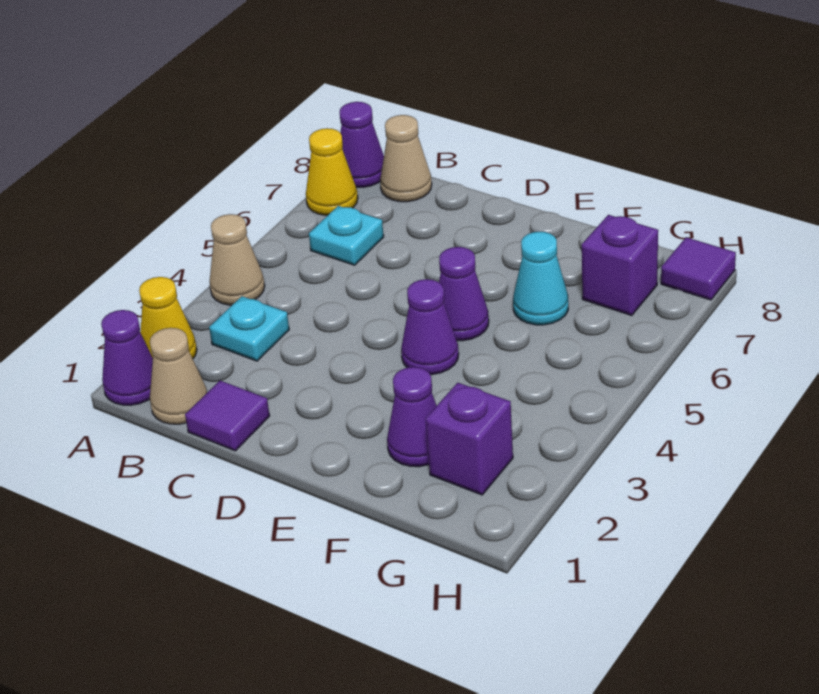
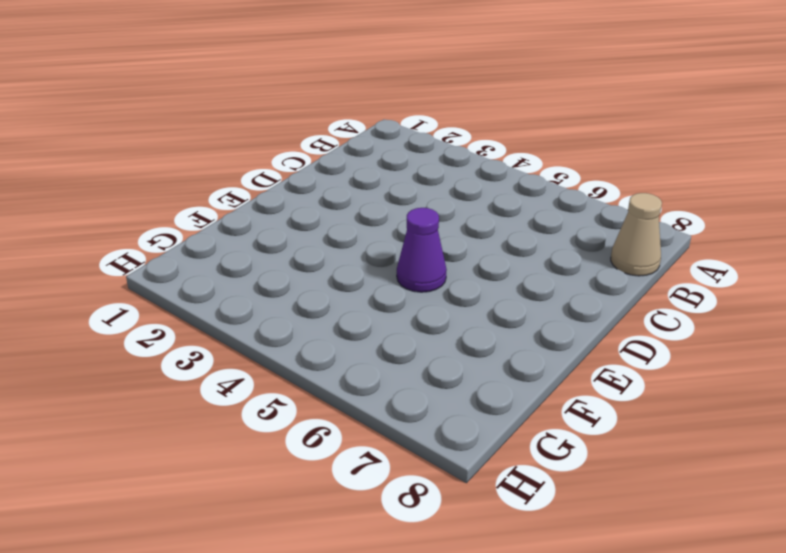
none -> purple cone A1 level 1
none -> yellow cone A2 level 1
none -> tan cone A4 level 1

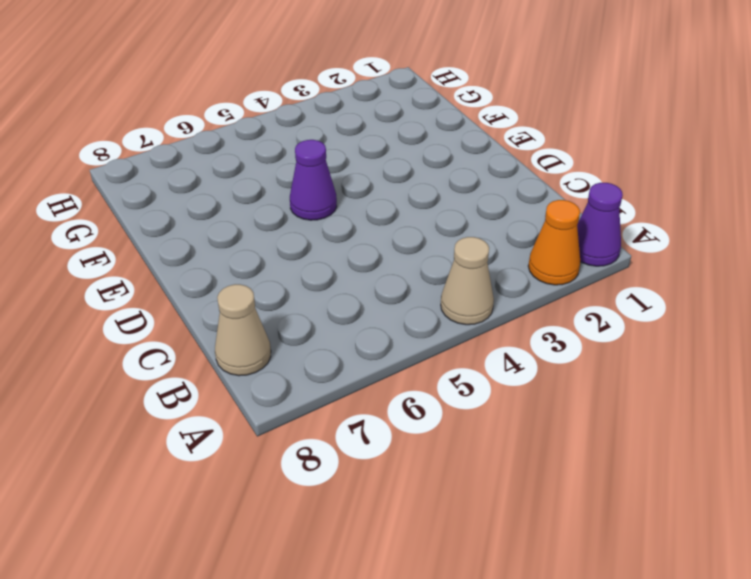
orange cone A2 level 1 -> yellow cone A2 level 1
none -> yellow cone A7 level 1
none -> purple cone A8 level 1
none -> tan cone B1 level 1

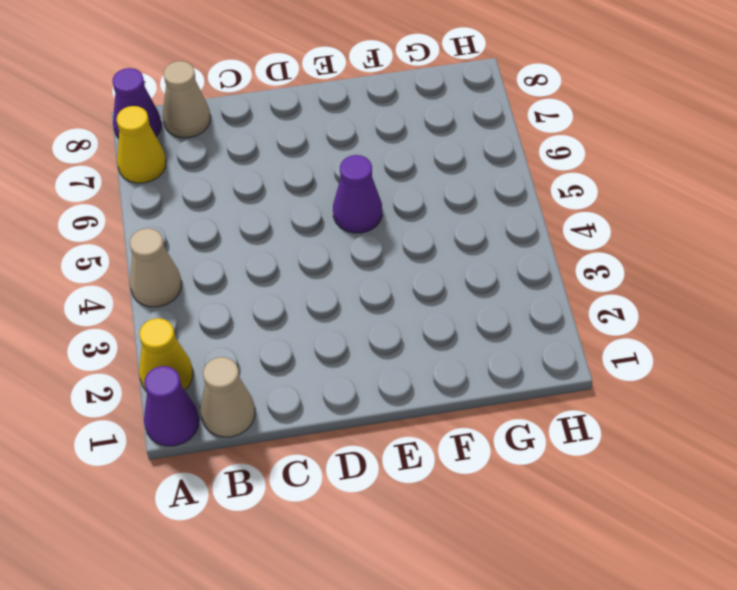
none -> cyan plate B3 level 1
none -> cyan plate B6 level 1
none -> purple tile C1 level 1

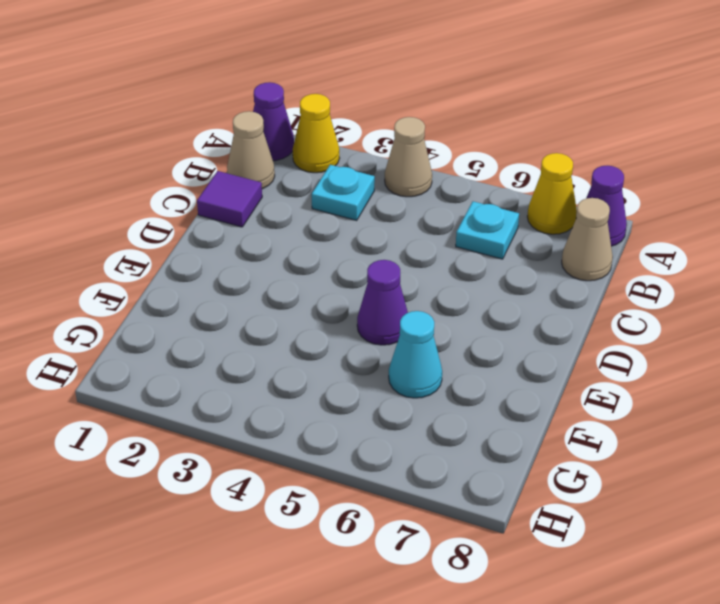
none -> purple cone E4 level 1
none -> purple cone F2 level 1
none -> purple brick G2 level 1

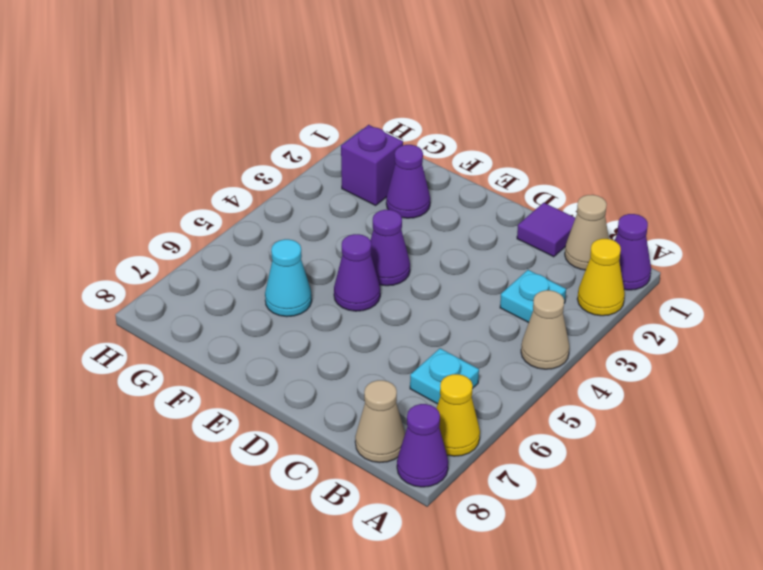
none -> purple brick G7 level 1
none -> purple tile H8 level 1

